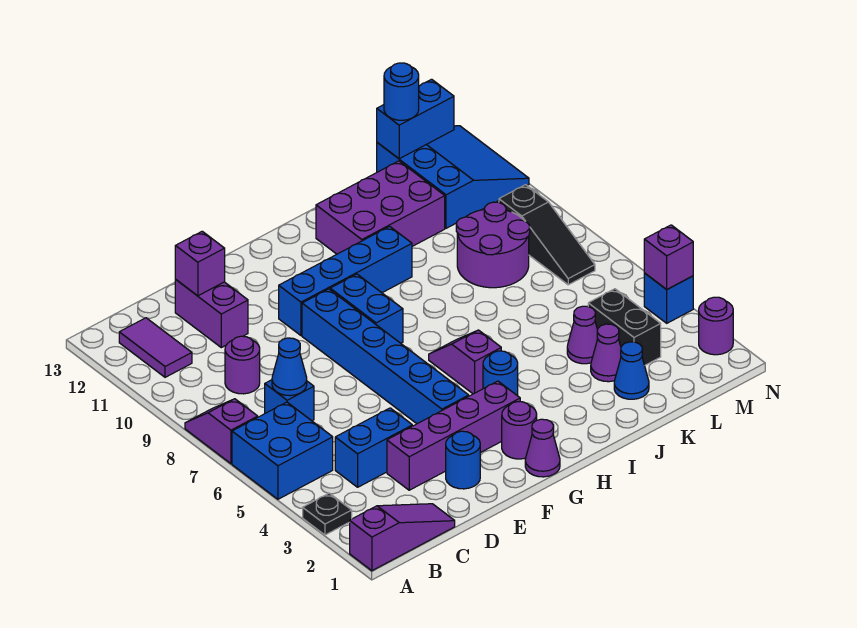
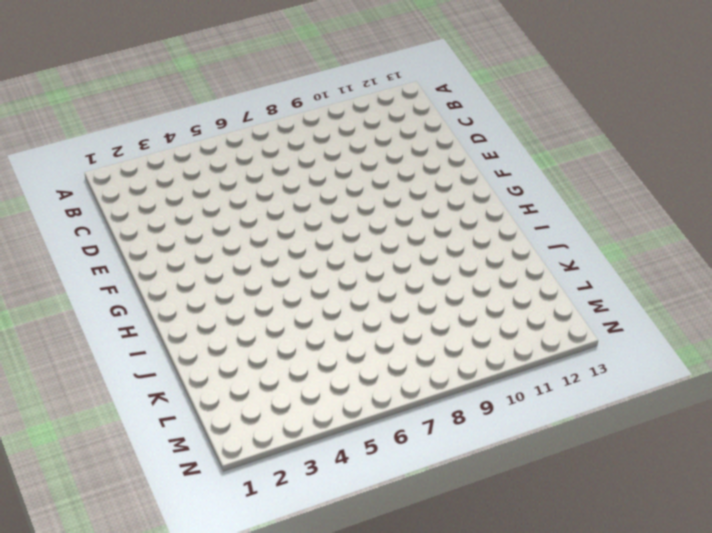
none -> purple slope A1:C1 level 1 top A
none -> black plate A3 level 1
none -> blue brick A5:B6 level 1
none -> purple slope A7:A8 level 1 top 7

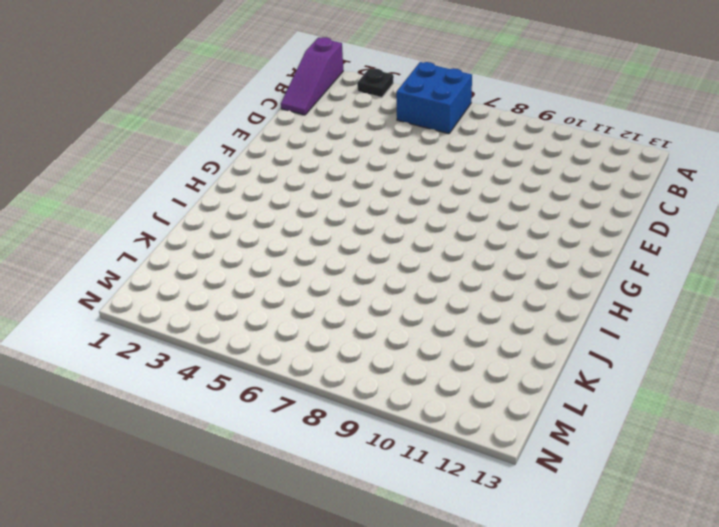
none -> purple slope A7:A8 level 1 top 7
none -> purple tile B11:B12 level 1
none -> blue brick C4:D4 level 1
none -> blue brick C7 level 1

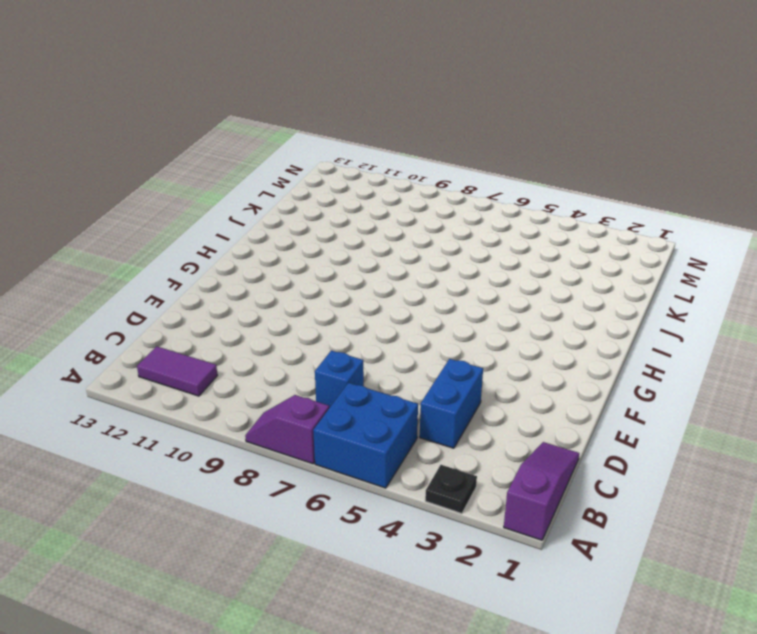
none -> purple round brick C9 level 1
none -> purple brick D3:G3 level 1
none -> purple brick D11:D12 level 1
none -> blue round brick E2 level 1

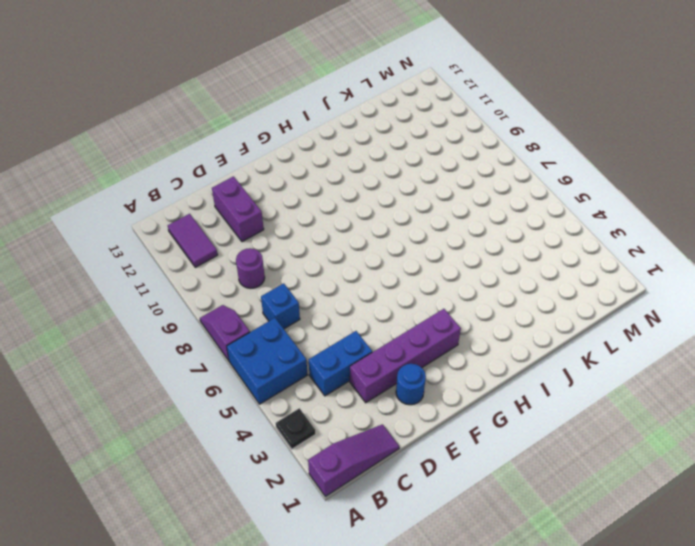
none -> blue brick F4:F9 level 1
none -> blue brick F10:I10 level 1
none -> purple cone G1 level 1
none -> purple round brick G2 level 1

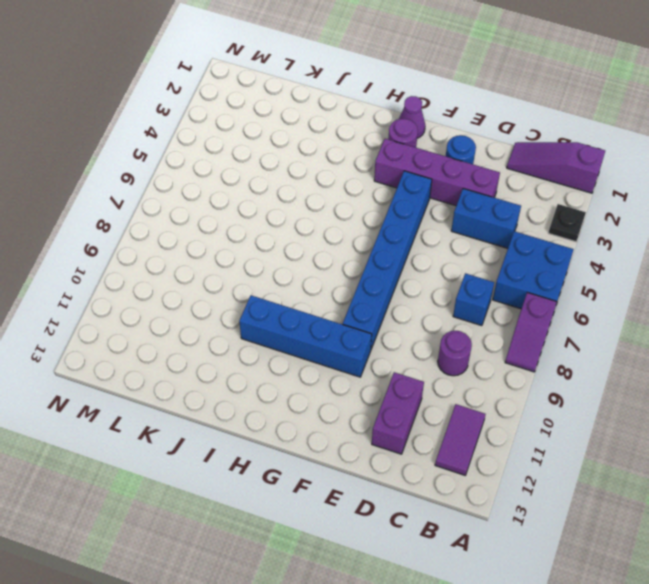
none -> blue brick G8:G9 level 1
none -> blue round brick H4 level 1
none -> purple slope H5:H6 level 1 top 5
none -> purple brick I11:K12 level 1

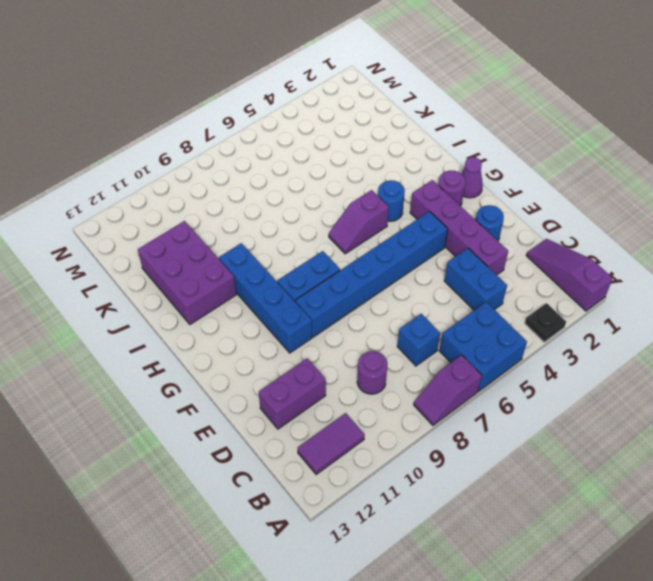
none -> blue cone K2 level 1
none -> purple cone K3 level 1
none -> purple cone K4 level 1
none -> purple round brick K8:L9 level 1

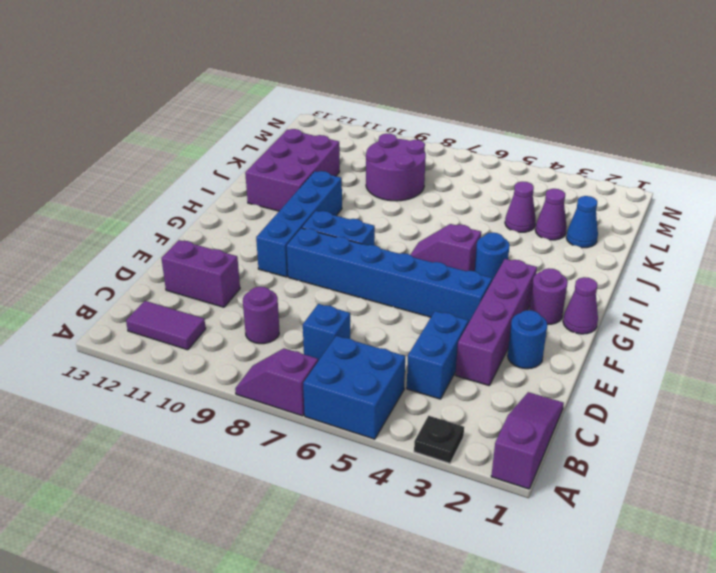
none -> black brick L3:L4 level 1
none -> blue slope L11:N13 level 1 top L
none -> black slope M7:M9 level 1 top 9
none -> purple round brick N2 level 1

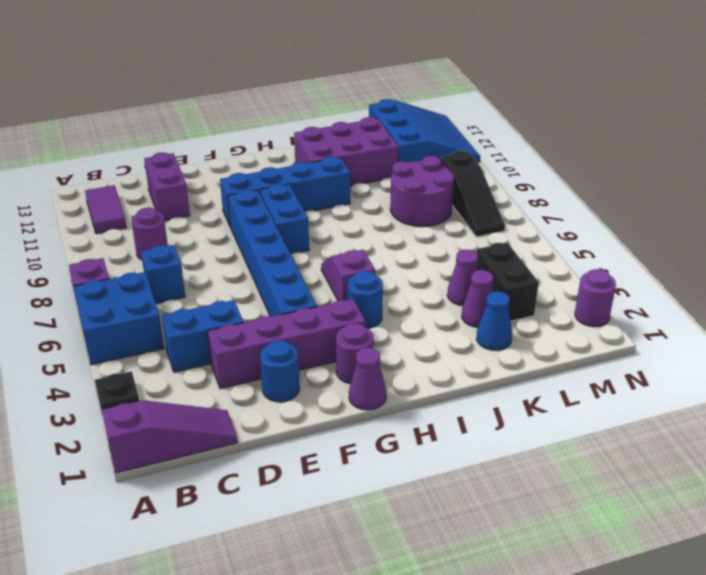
none -> blue brick N4 level 1
none -> blue cone C7 level 2
none -> purple brick D12 level 2
none -> blue brick L13:M13 level 2

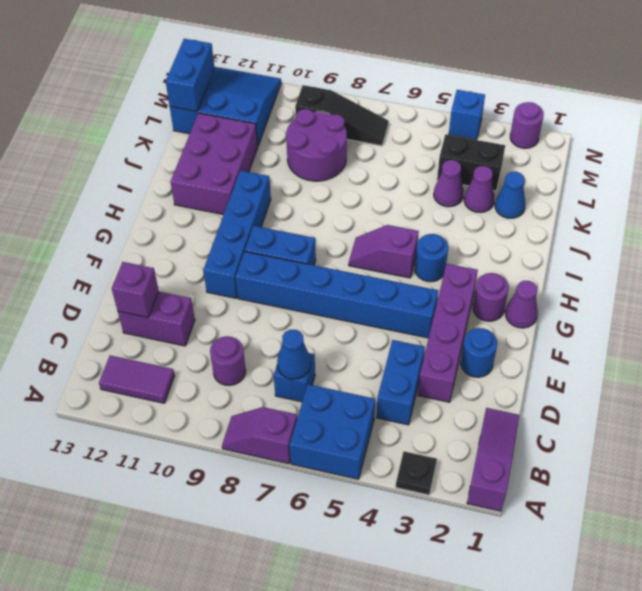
none -> purple brick N4 level 2
none -> blue round brick L13 level 3

